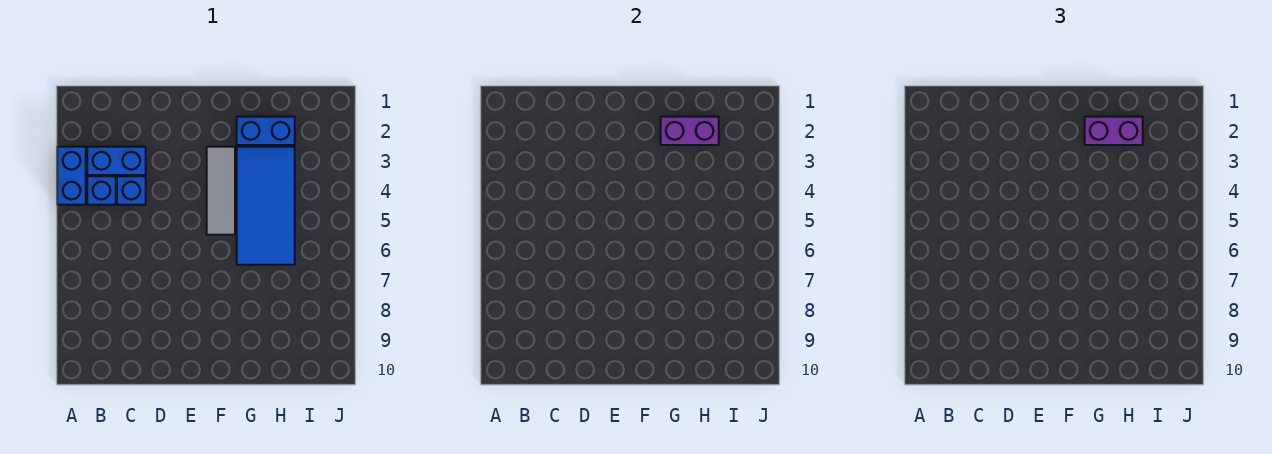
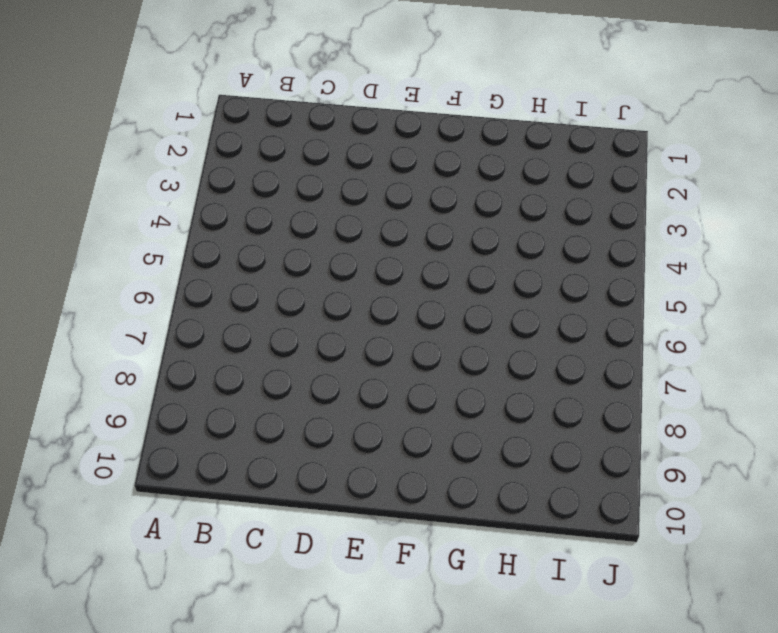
none -> blue brick A3:A4 level 1
none -> blue brick B3:C3 level 1

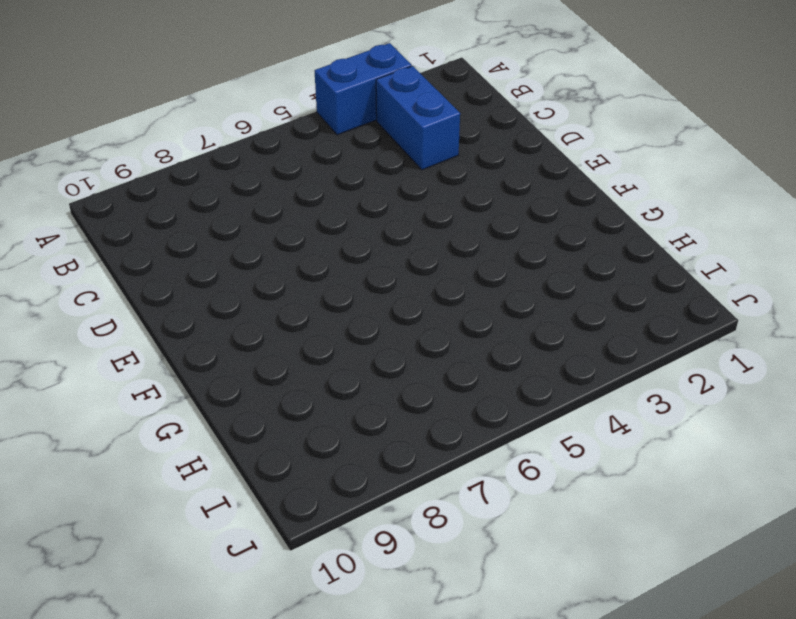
none -> blue brick B4 level 1
none -> blue brick C4 level 1

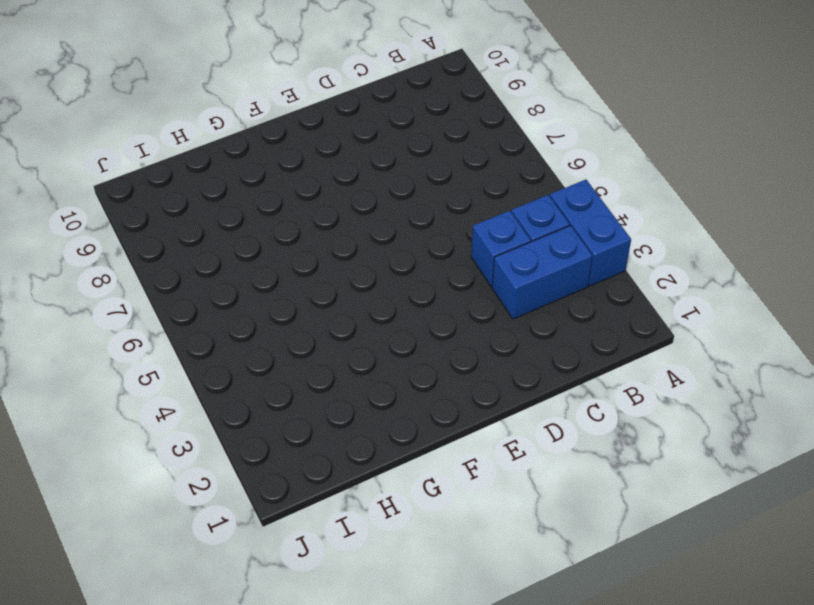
none -> grey tile F3:F5 level 1
none -> blue brick G2:H2 level 1

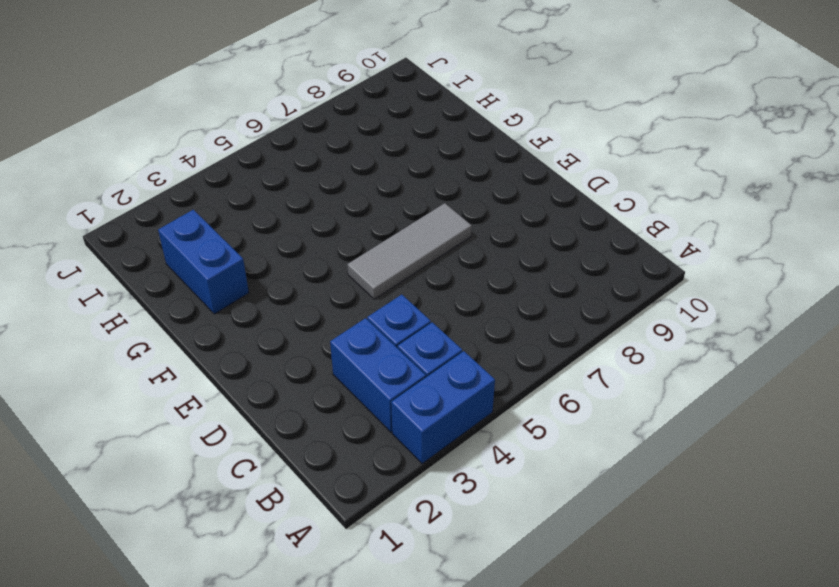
grey tile E5:E7 level 1 -> grey tile F3:F5 level 1
none -> blue tile G3:H6 level 1
none -> purple brick G2:H2 level 2

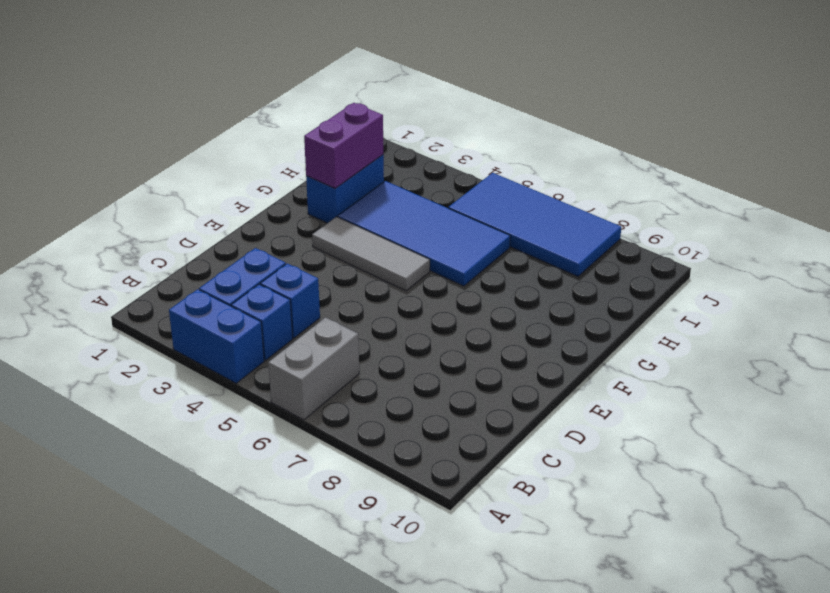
grey brick A6:B6 level 1 -> none
blue tile I5:J8 level 1 -> none
none -> purple brick G2:H2 level 3

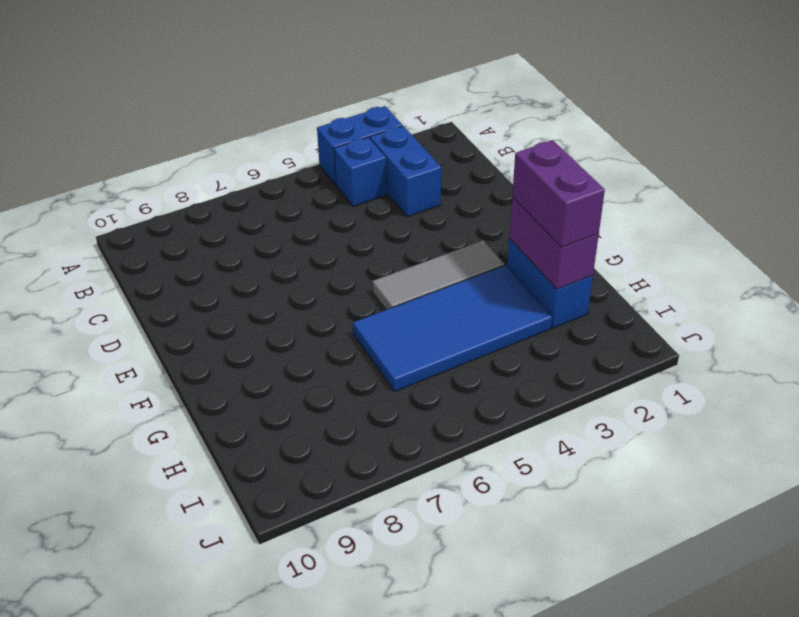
none -> blue brick C4 level 1

